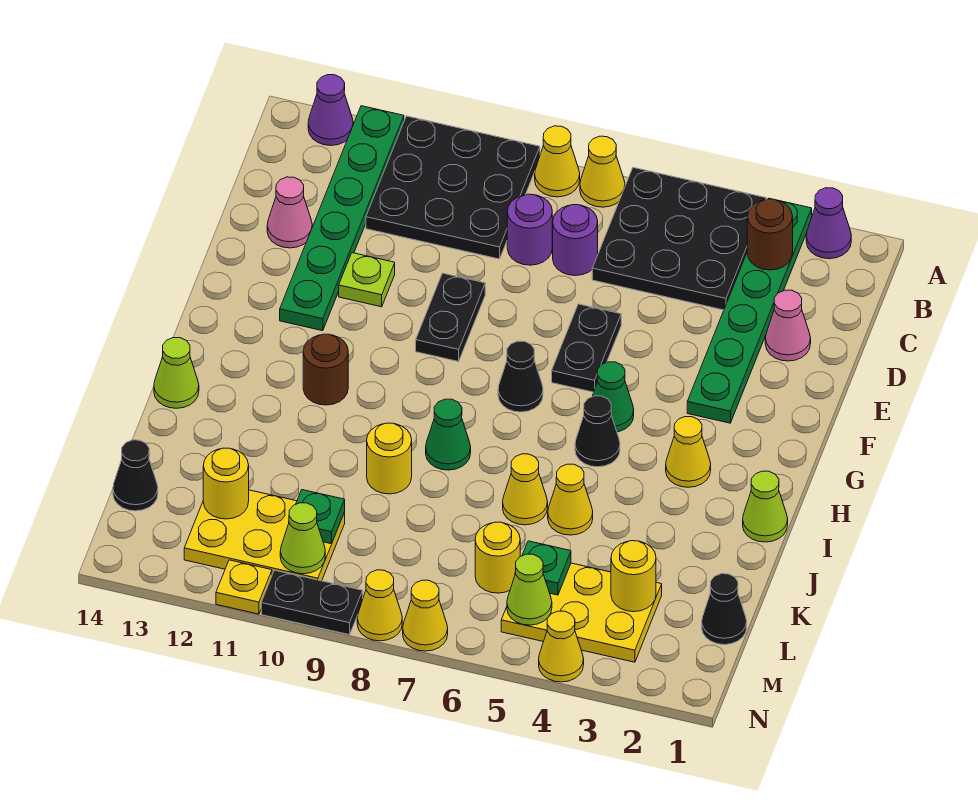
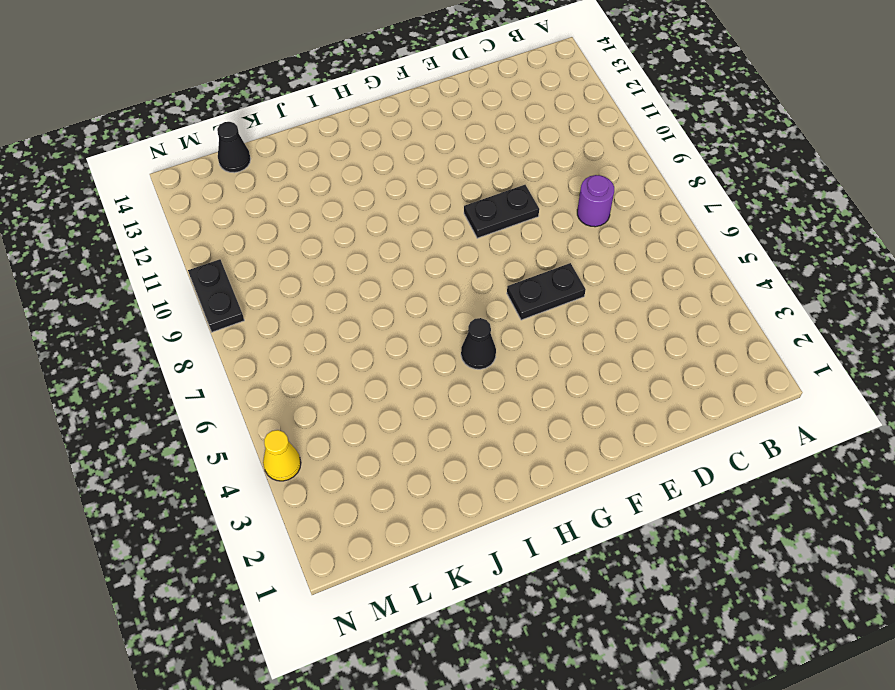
none -> purple cone A2 level 1
none -> green plate A3:F3 level 1
none -> black plate A4:C6 level 1
none -> yellow cone A7 level 1

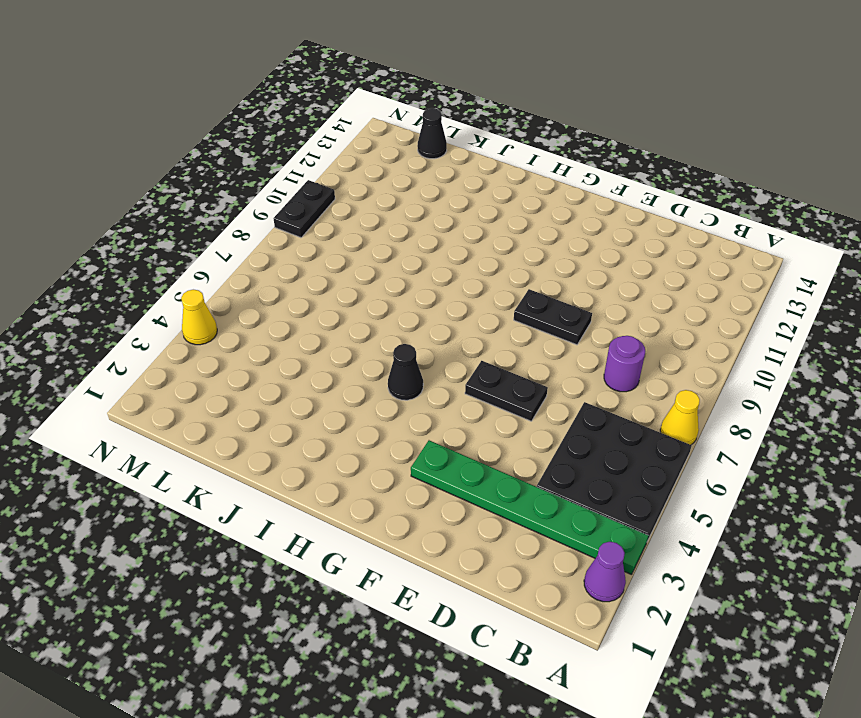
none -> yellow cone A8 level 1
none -> black plate A9:C11 level 1
none -> green plate A12:F12 level 1
none -> purple cone A13 level 1

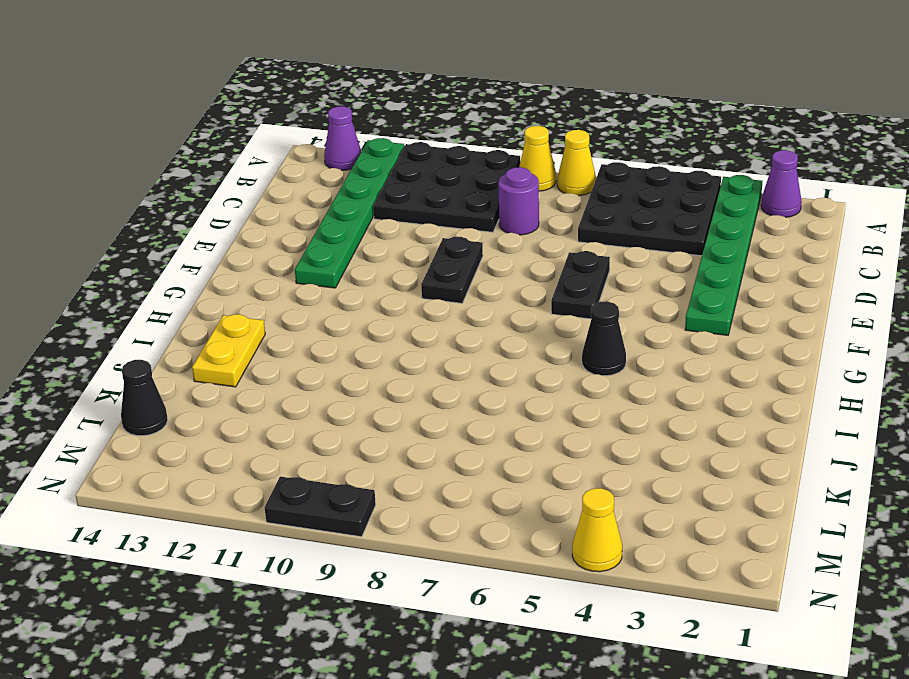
yellow plate I13:J13 level 1 -> none
none -> purple round brick C7 level 1
none -> pink cone D2 level 1
none -> pink cone D13 level 1
none -> lime plate E11 level 1

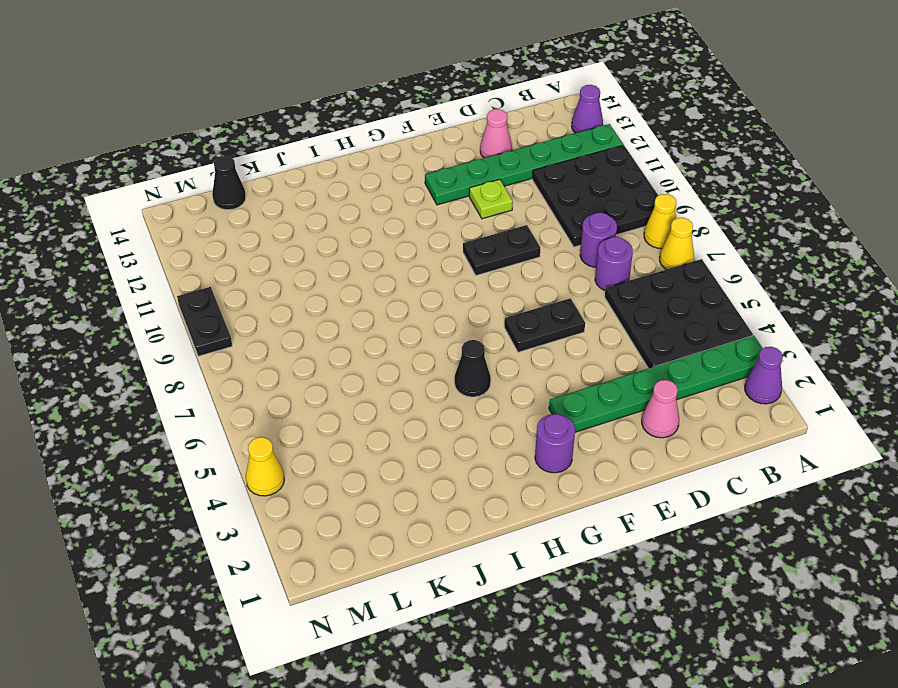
purple round brick G2 level 1 -> none
none -> green cone G5 level 1
none -> black cone G7 level 1
none -> yellow cone H3 level 1
none -> brown round brick H11 level 1

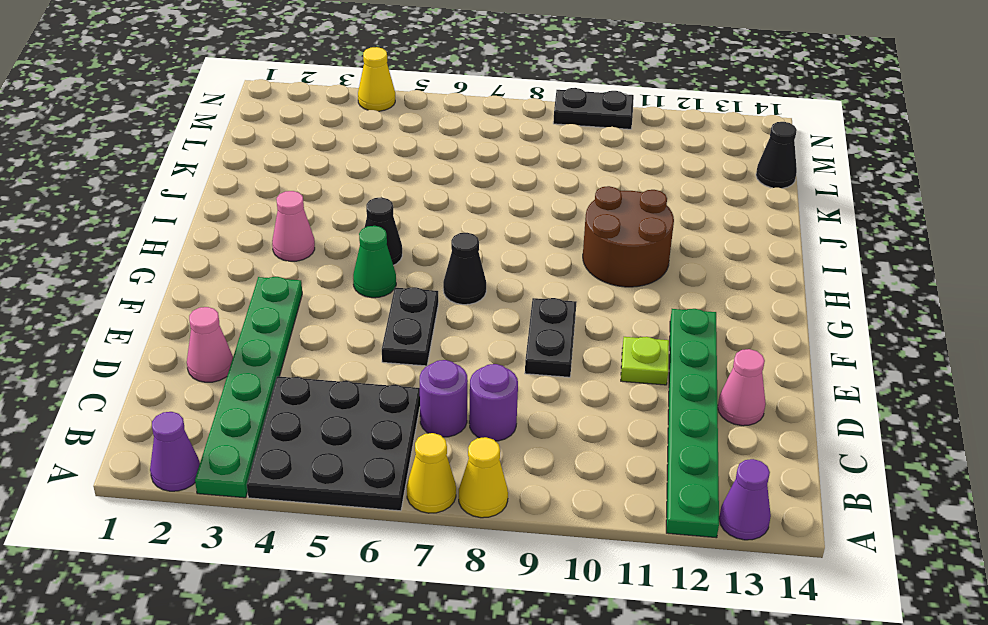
pink cone H3 level 1 -> yellow cone H3 level 1
brown round brick H10:I11 level 1 -> brown round brick H11 level 1
none -> black plate A9:C11 level 1
none -> lime cone I1 level 1
none -> green cone I8 level 1
none -> lime cone I14 level 1

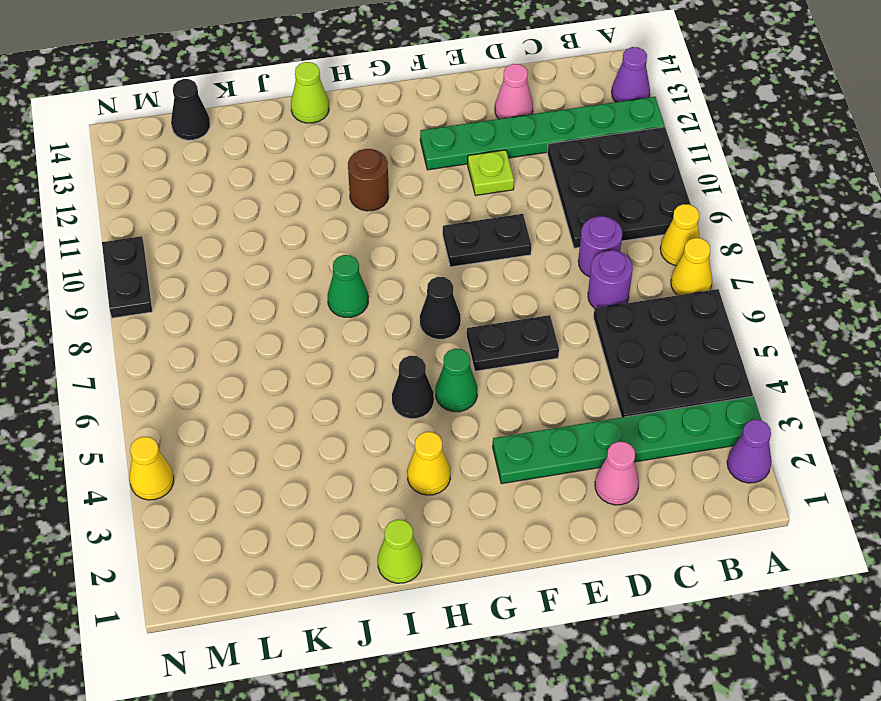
none -> yellow cone J5 level 1
none -> yellow cone J6 level 1
none -> yellow round brick J9 level 1
none -> black cone L1 level 1

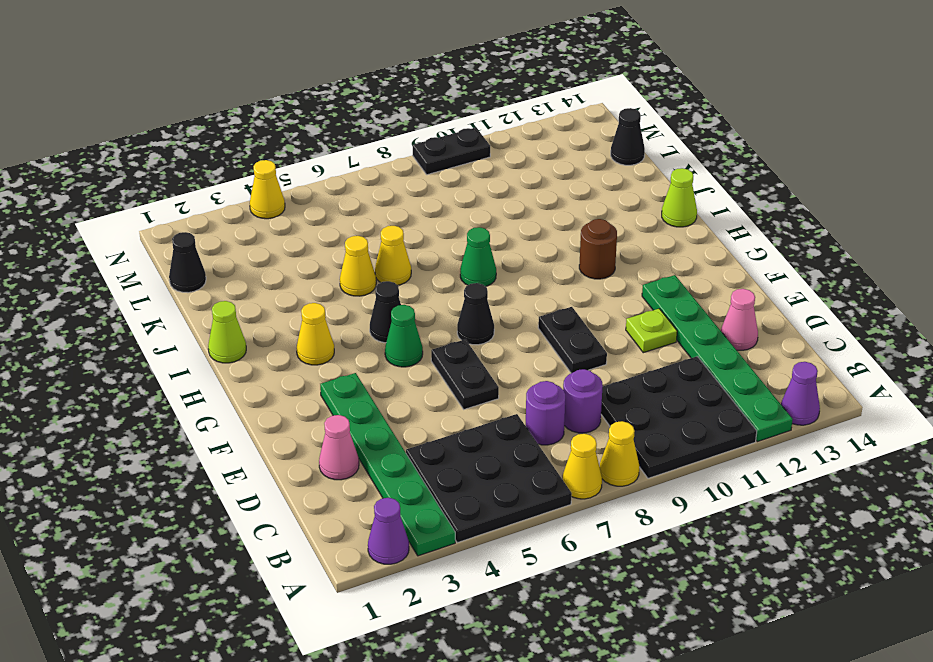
none -> yellow round brick J9 level 1
none -> yellow plate L3:M5 level 1
none -> yellow round brick L6 level 1
none -> yellow plate L10:M12 level 1

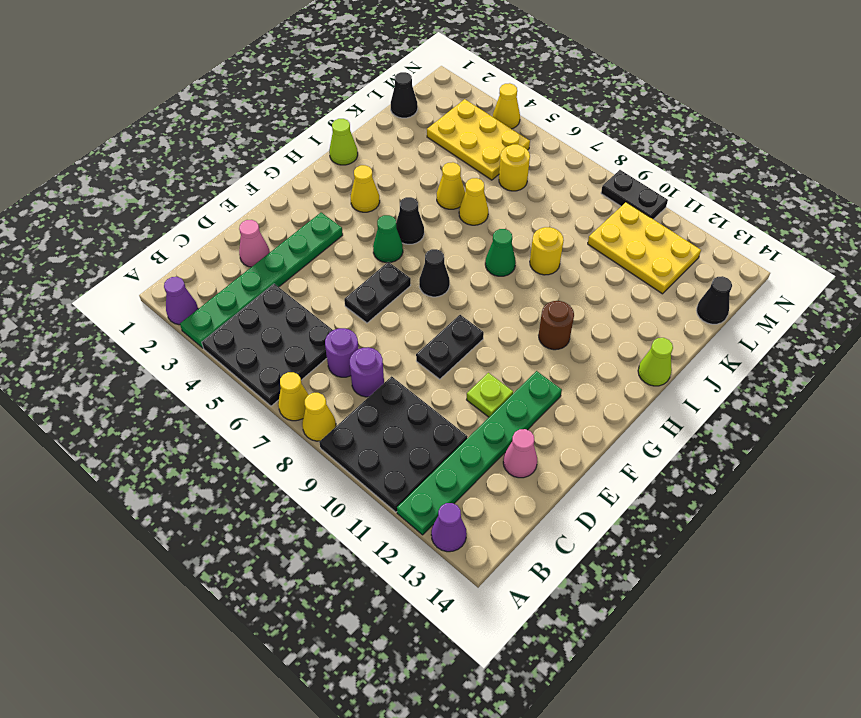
none -> yellow cone N7 level 1
none -> yellow cone N8 level 1
none -> yellow plate N11 level 1
none -> brown round brick B3 level 2

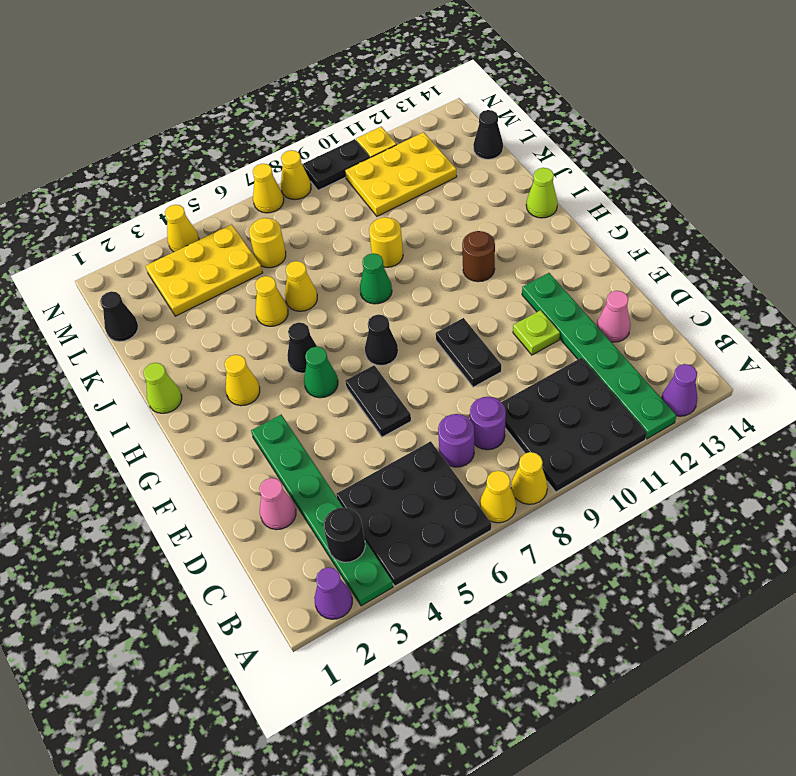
black round brick B3 level 2 -> brown round brick B3 level 2
none -> yellow round brick L3 level 2
none -> green plate L5 level 2
none -> green plate L10 level 2
none -> yellow round brick L12 level 2

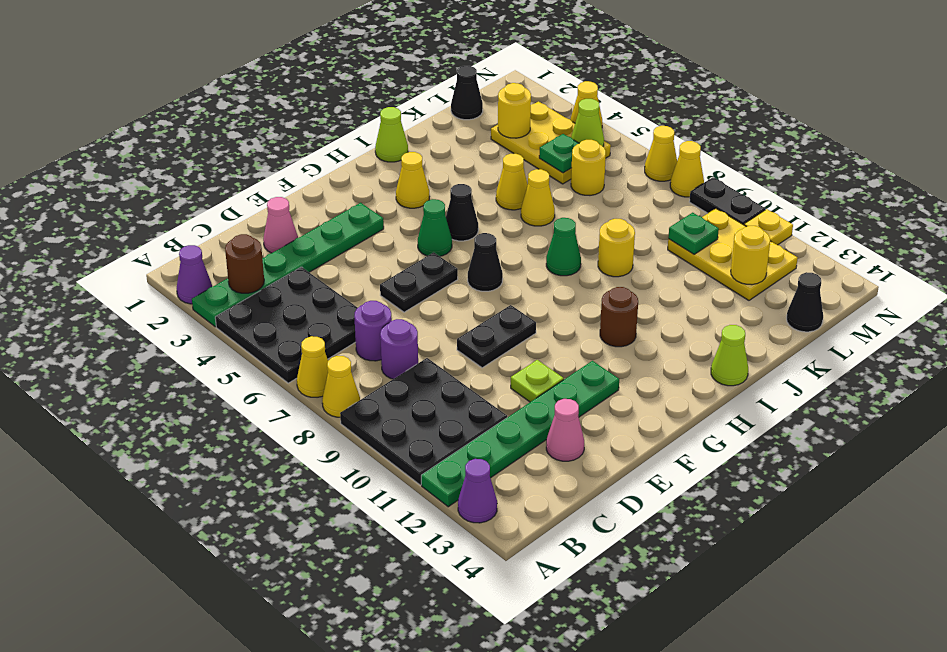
none -> lime cone M10 level 2

